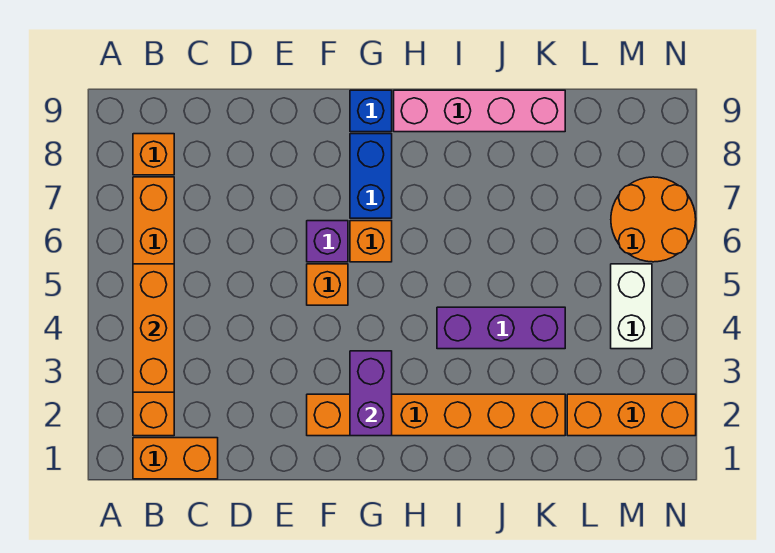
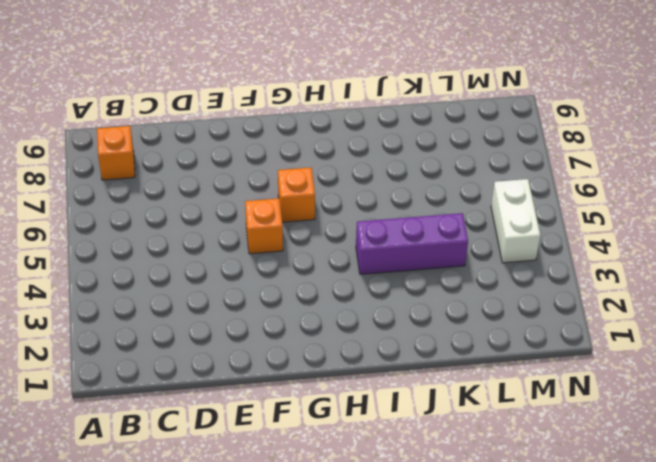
none -> orange brick B1:C1 level 1
none -> orange brick B2:B7 level 1
none -> orange brick F2:K2 level 1

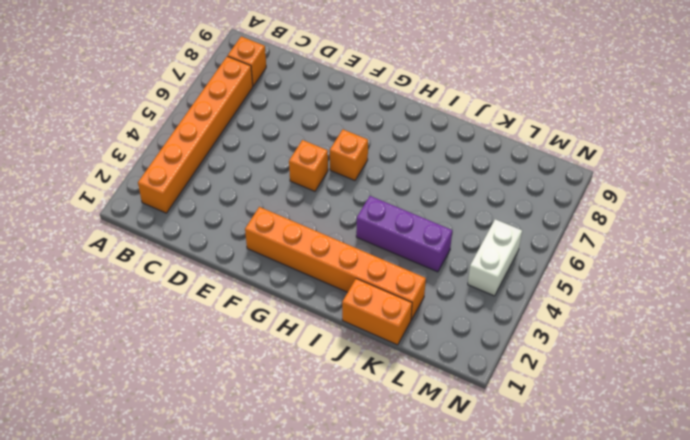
orange brick J1:K1 level 1 -> orange brick B1:C1 level 1
none -> purple brick F6 level 1
none -> blue brick G7:G8 level 1
none -> blue brick G9 level 1

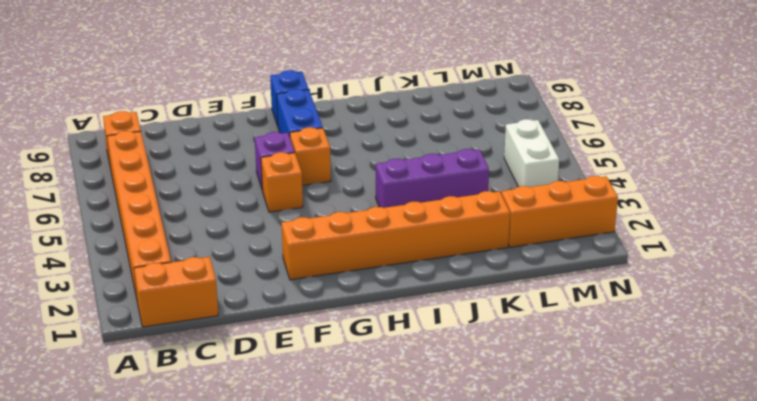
none -> pink brick H9:K9 level 1
none -> orange round brick M6:N7 level 1
none -> orange brick B3:B5 level 2

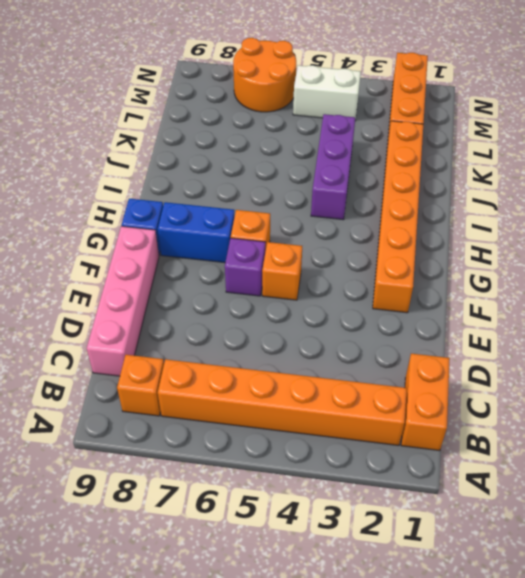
pink brick C9:F9 level 1 -> pink brick H9:K9 level 1
none -> orange brick B3:B5 level 2
none -> purple brick G2:G3 level 2

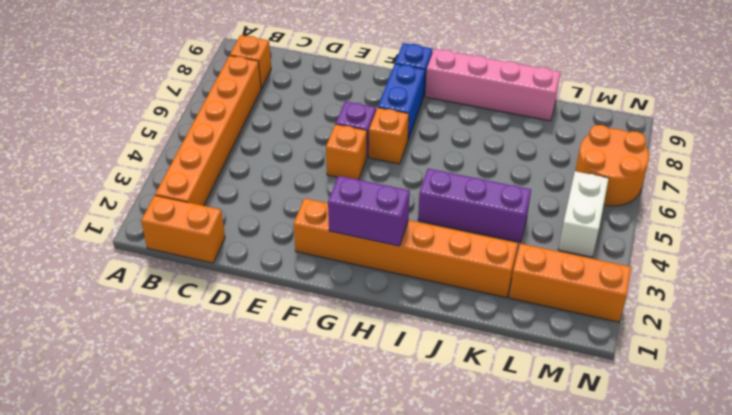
purple brick G2:H2 level 2 -> purple brick G2:G3 level 2
none -> orange brick B3:B5 level 2

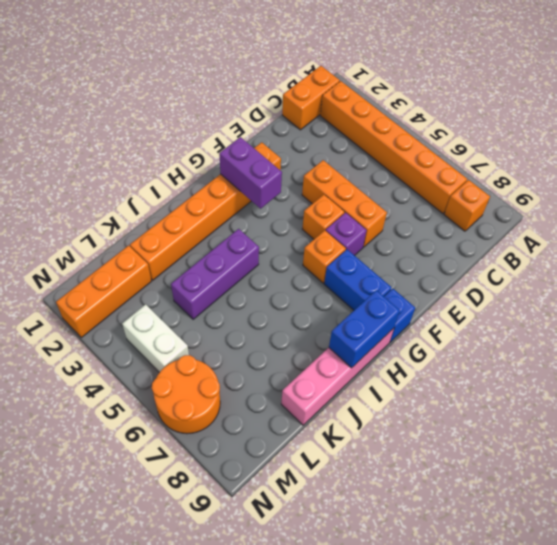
orange brick E4:E6 level 1 -> orange brick B3:B5 level 2
blue brick H9:I9 level 2 -> none

